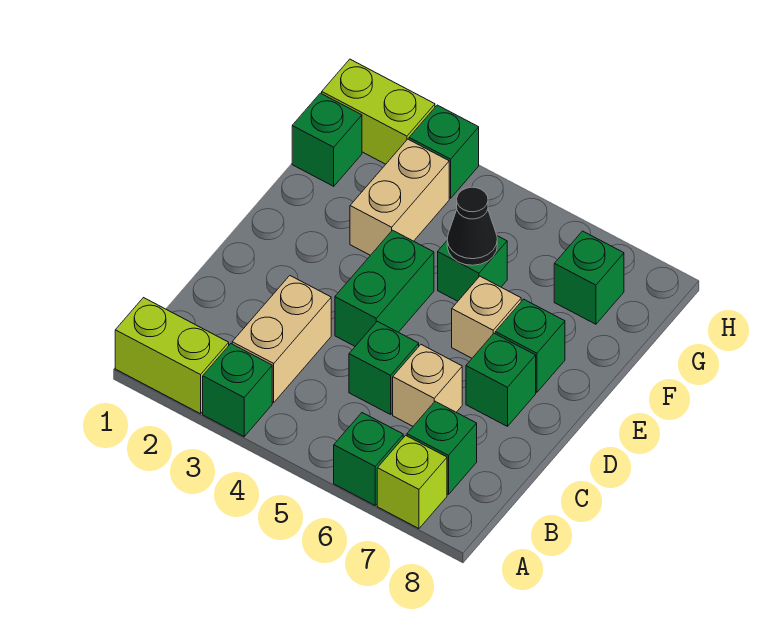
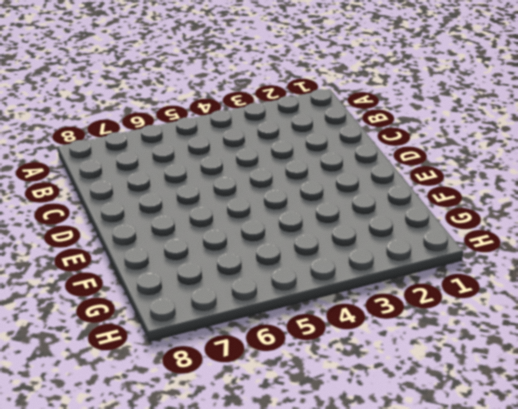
none -> lime brick A1:A2 level 1
none -> green brick A3 level 1
none -> green brick A6 level 1

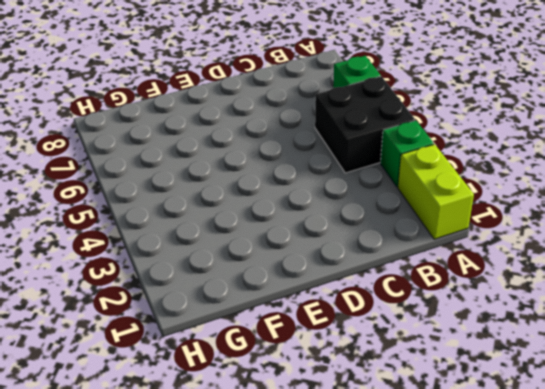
black brick A4:B5 level 1 -> none
none -> lime brick A7 level 1
none -> tan brick B3:C3 level 1
none -> green brick B7 level 1

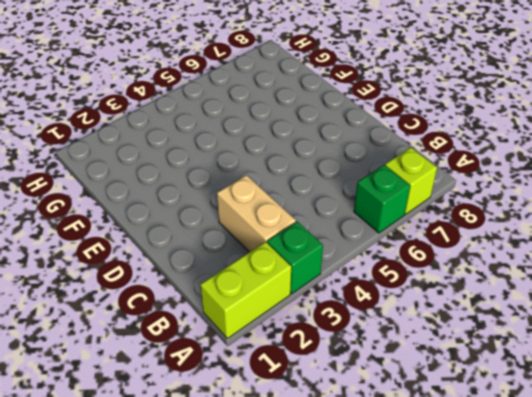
none -> green brick B7 level 1
none -> green brick C5 level 1
none -> tan brick C6 level 1

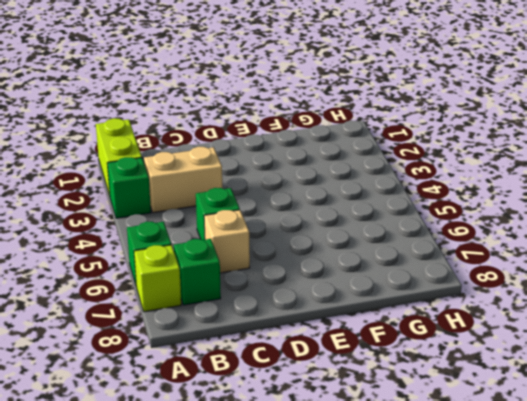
none -> green brick D4:E4 level 1
none -> green brick D7 level 1
none -> tan brick E6 level 1

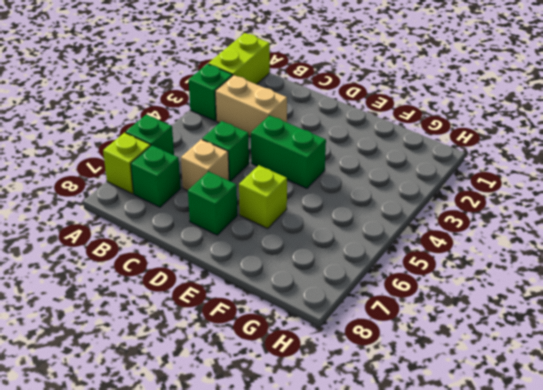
lime brick E6 level 1 -> tan brick E6 level 1
none -> green brick E7 level 1
none -> tan brick F3:G3 level 1
none -> green brick F5 level 1

